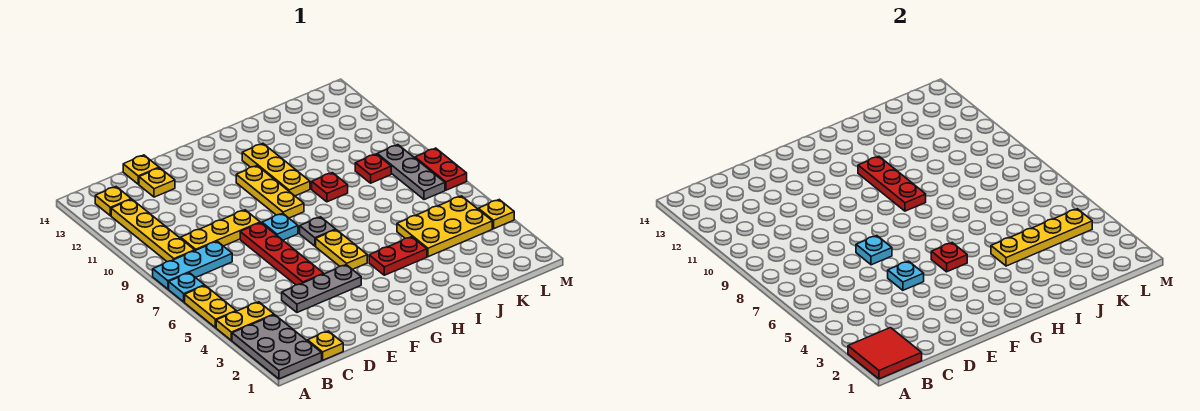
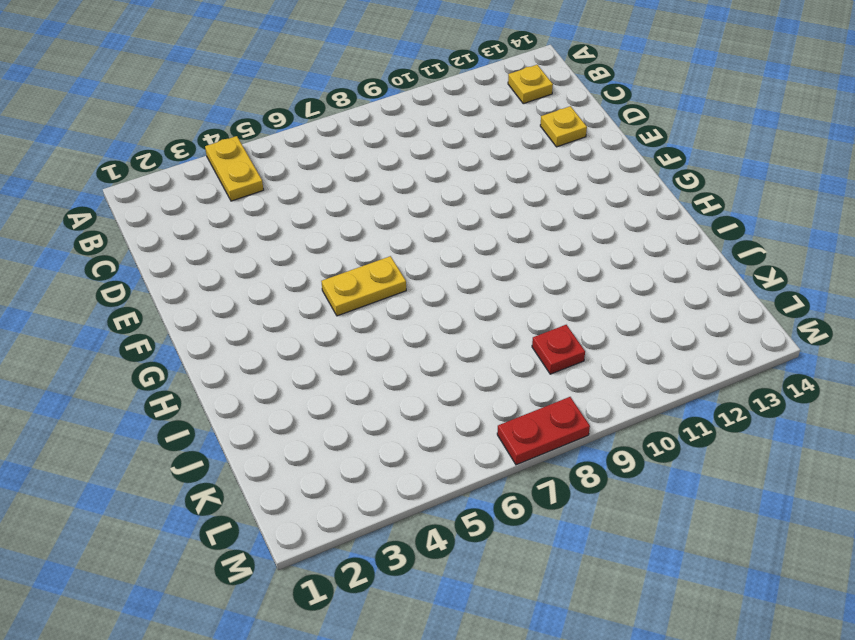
none -> grey plate A1:B3 level 1
none -> yellow plate A5:A6 level 1
none -> cyan plate A7 level 1
none -> cyan plate A8:C8 level 1

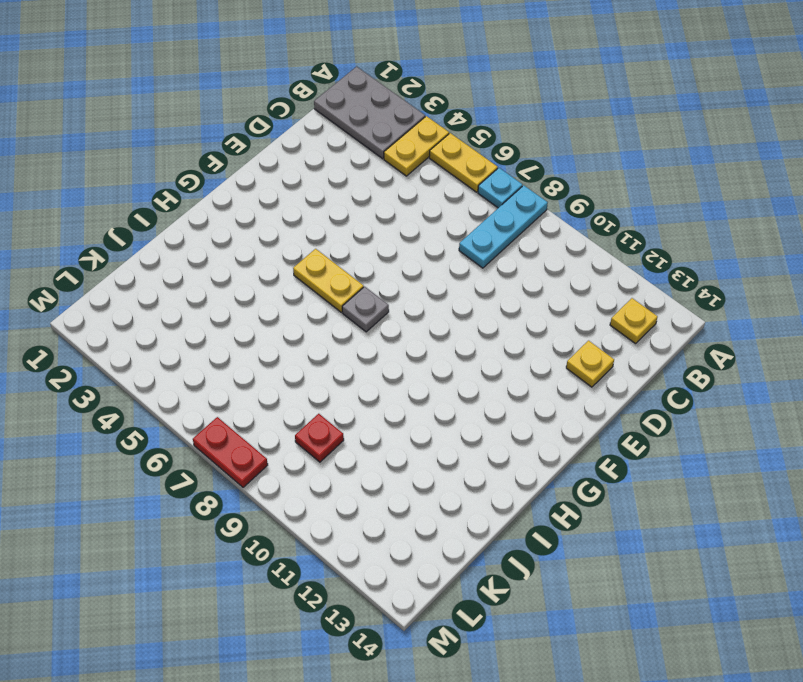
none -> yellow plate B9:B12 level 1
none -> yellow plate C1 level 1
none -> yellow plate C9:E9 level 1
none -> grey plate D4:F4 level 1

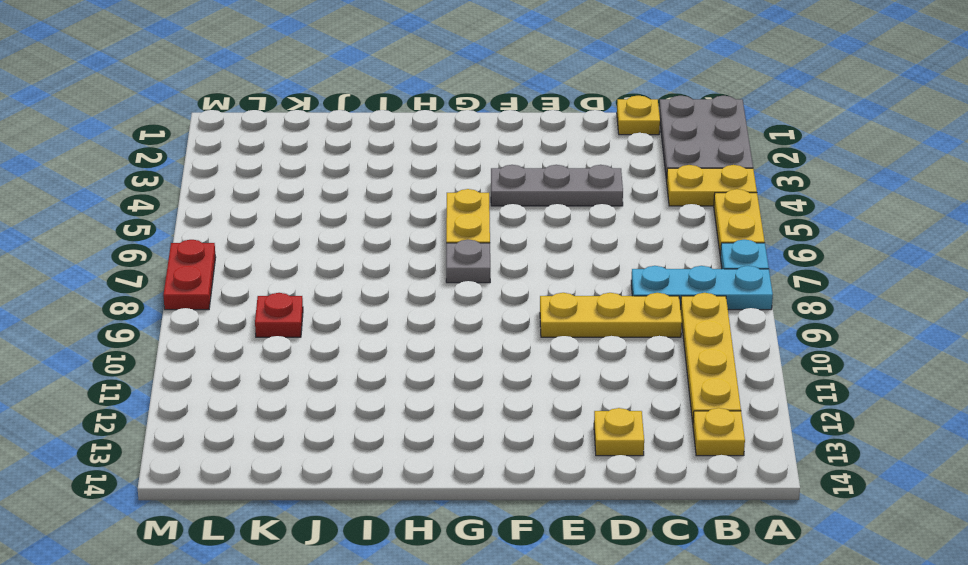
none -> yellow plate D14 level 1
none -> red plate E5:E8 level 1
none -> cyan plate F8 level 1
none -> yellow plate G9:G11 level 1

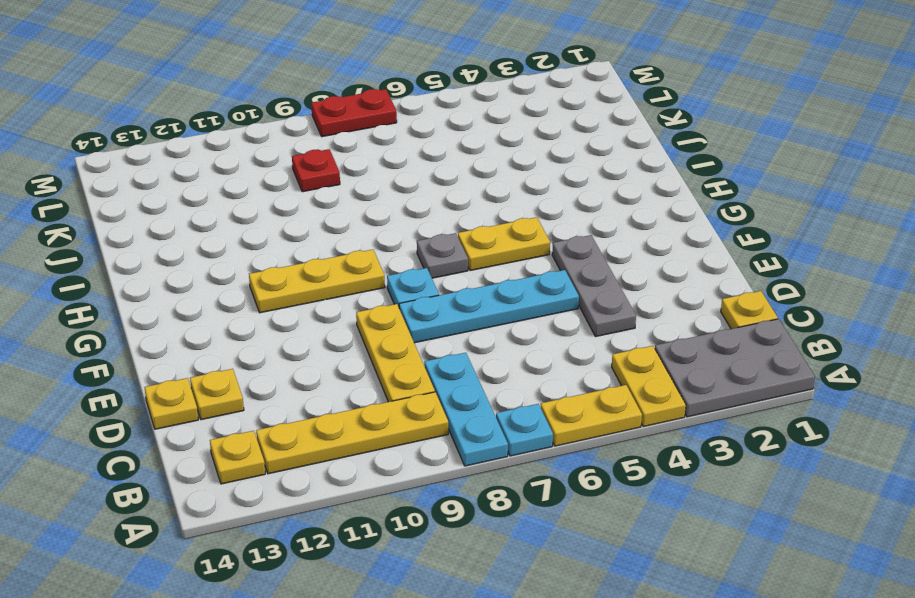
cyan plate E5:E8 level 1 -> red plate E5:E8 level 1
none -> red plate H4:I4 level 1
none -> yellow plate H10:H12 level 1
none -> red plate I9 level 1
none -> yellow plate J4:L5 level 1

